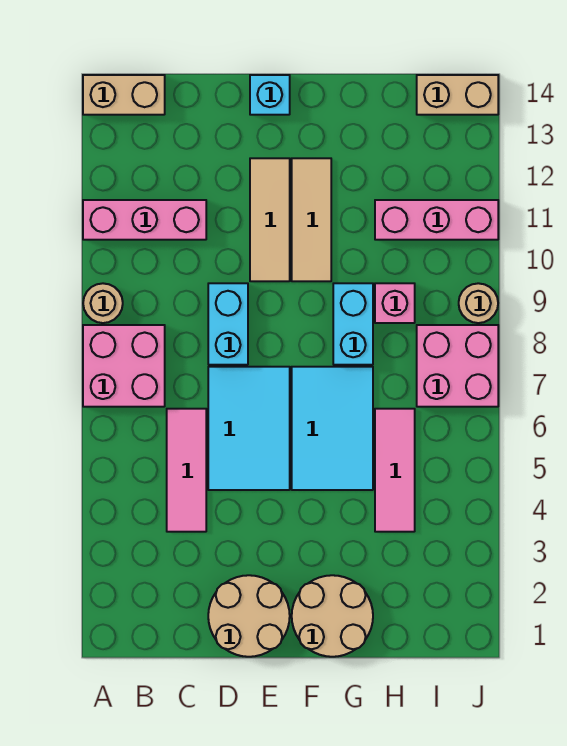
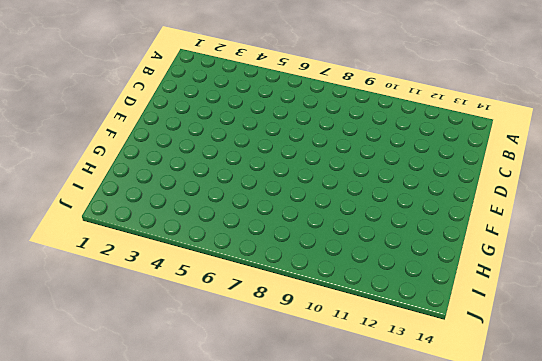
none -> pink brick A7:B8 level 1
none -> tan round brick A9 level 1
none -> pink brick A11:C11 level 1

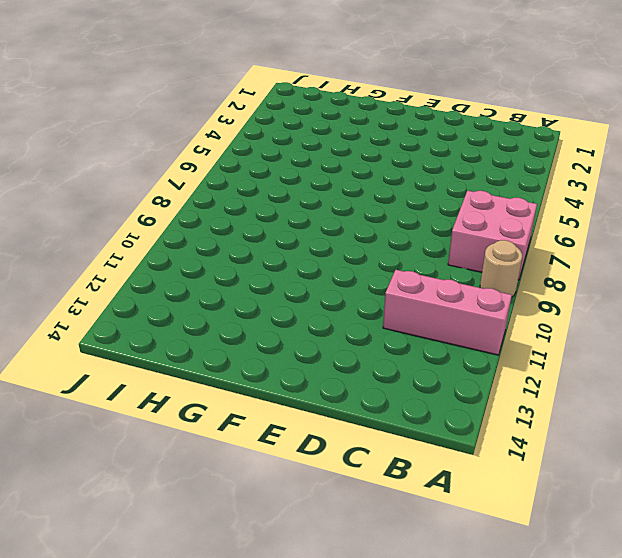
none -> tan brick A14:B14 level 1
none -> pink tile C4:C6 level 1
none -> tan round brick D1:E2 level 1

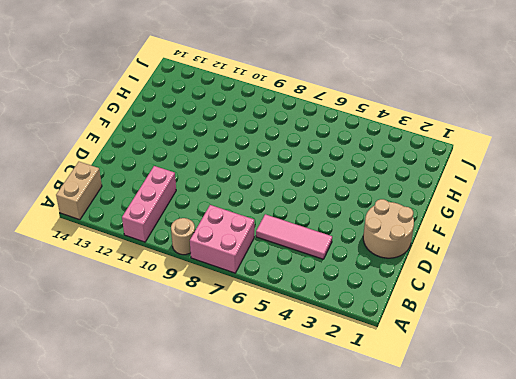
none -> cyan tile D5:E7 level 1
none -> cyan brick D8:D9 level 1
none -> tan tile E10:E12 level 1

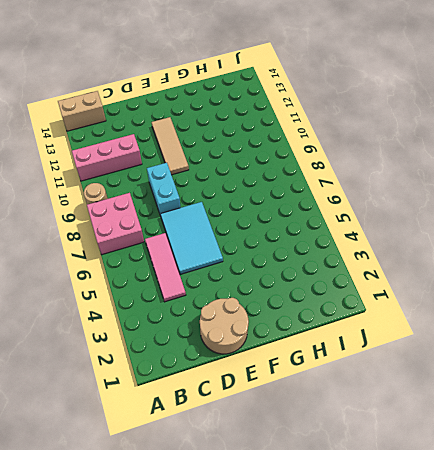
none -> cyan brick E14 level 1
none -> tan round brick F1:G2 level 1
none -> cyan tile F5:G7 level 1

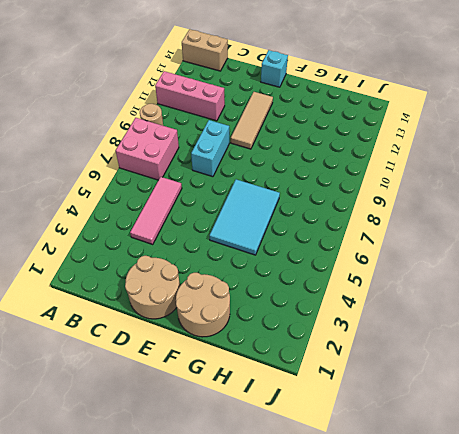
none -> cyan tile D5:E7 level 1
none -> tan tile F10:F12 level 1
none -> cyan brick G8:G9 level 1

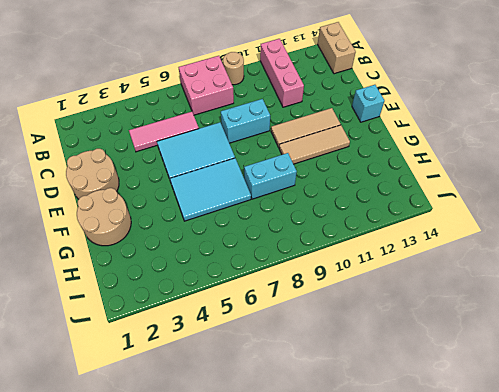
none -> pink tile H4:H6 level 1
none -> pink brick H9 level 1
none -> pink brick H11:J11 level 1

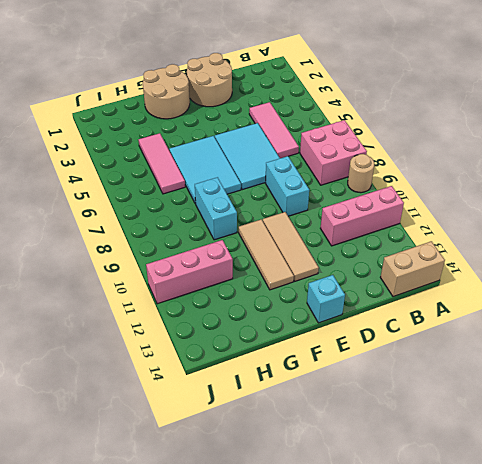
none -> pink brick H9 level 1
none -> pink brick I7:J8 level 1
none -> tan brick I14:J14 level 1

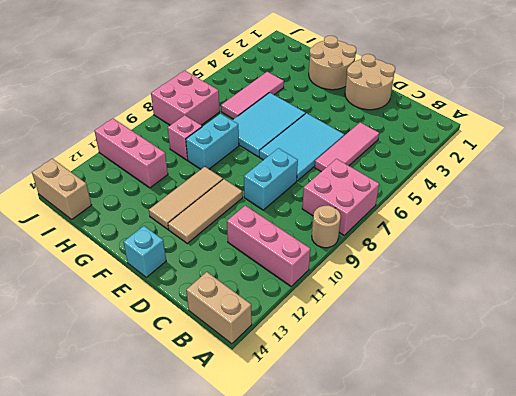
none -> tan round brick J9 level 1

